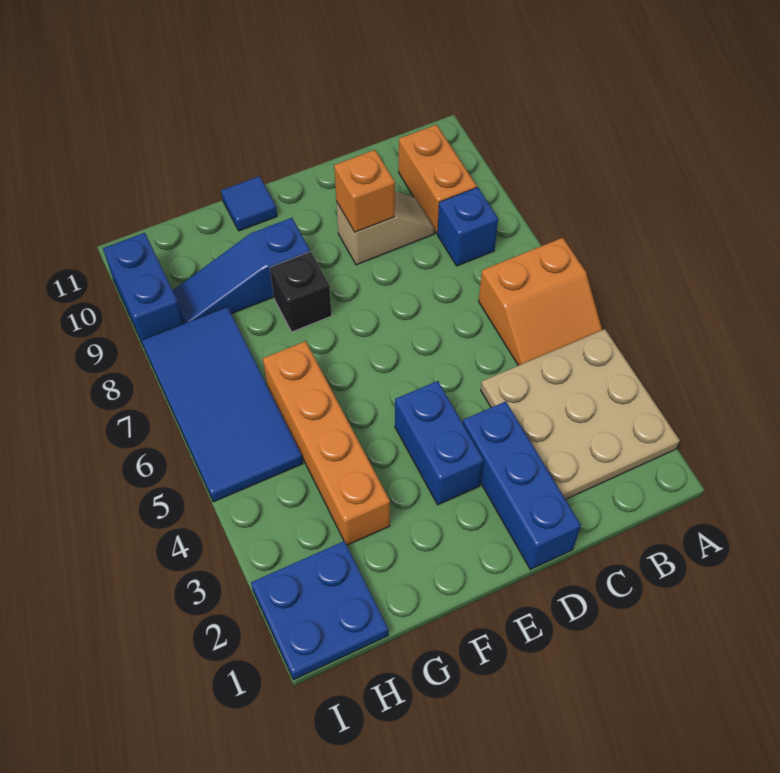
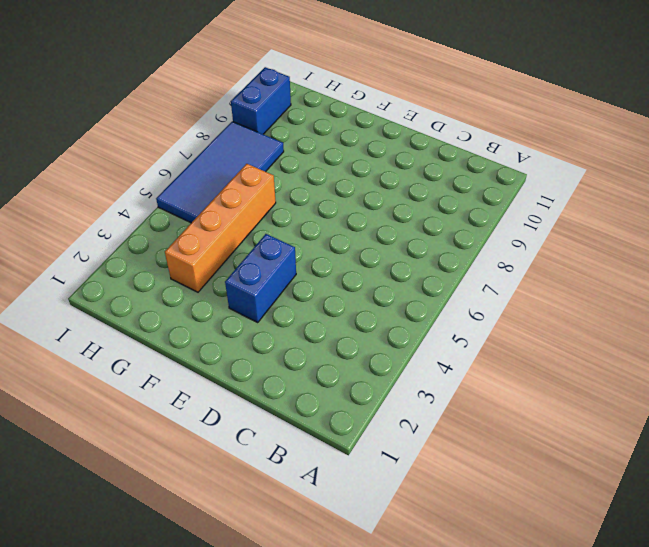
none -> tan plate A2:C4 level 1
none -> orange slope A5:B6 level 1 top 6
none -> blue brick B8 level 1

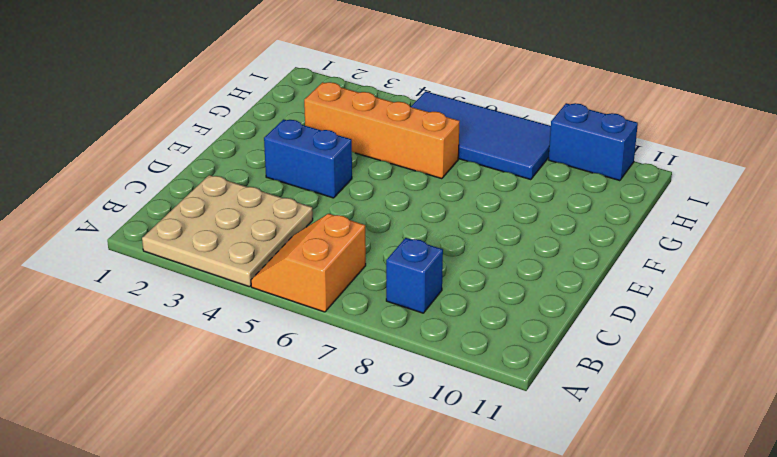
none -> orange brick B9:B10 level 1
none -> tan slope C9:D9 level 1 top D
none -> blue brick D1:D3 level 1

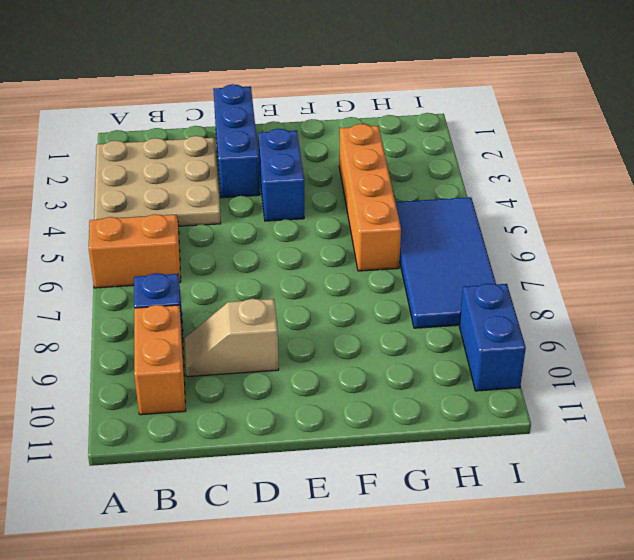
none -> black brick F8 level 1
none -> blue slope F9:H9 level 1 top F
none -> blue tile F11 level 1

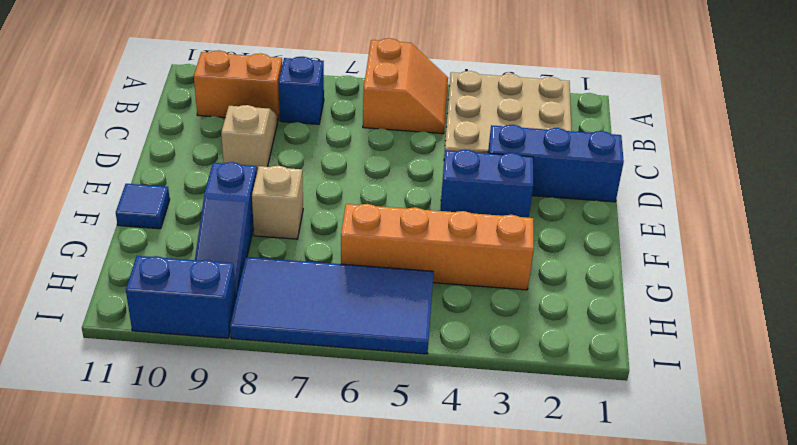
tan brick F8 level 1 -> black brick F8 level 1
none -> blue plate H1:I2 level 1
none -> orange brick D9 level 2

